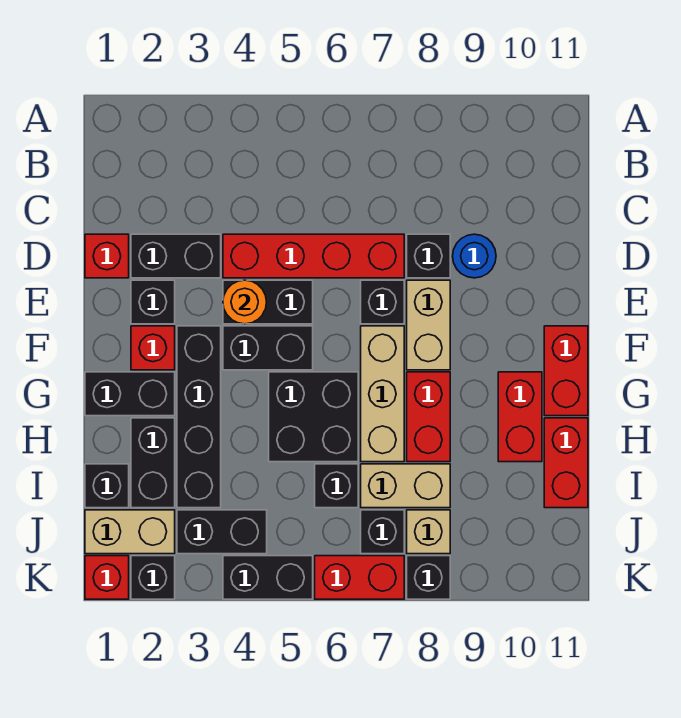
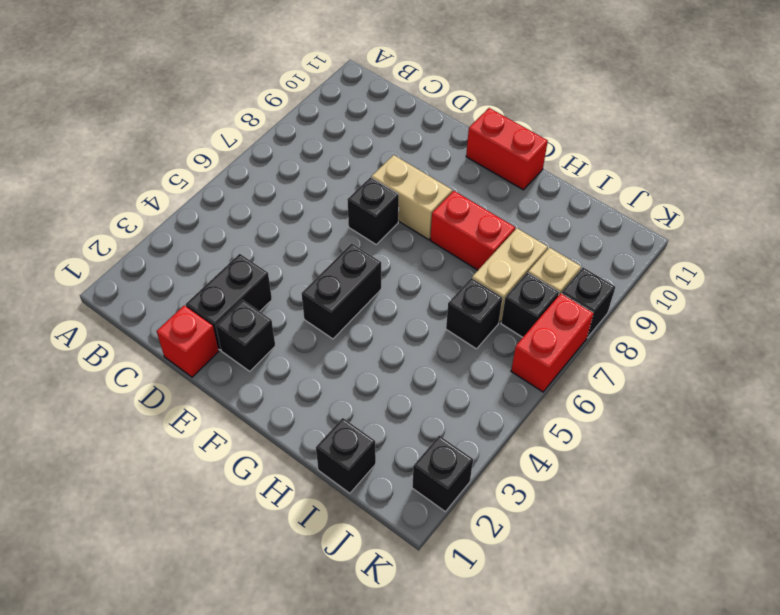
none -> red brick D4:D7 level 1
none -> black brick D8 level 1
none -> blue round brick D9 level 1
none -> black brick E4:E5 level 1

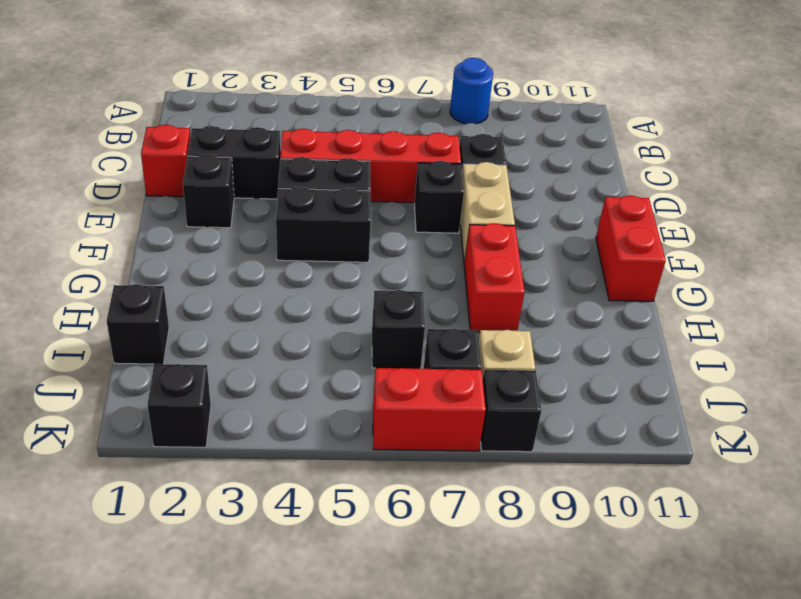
blue round brick A8 level 1 -> blue round brick D9 level 1
none -> red brick F2 level 1
none -> black brick F3:I3 level 1
none -> tan brick F7:H7 level 1
none -> black brick G1:G2 level 1

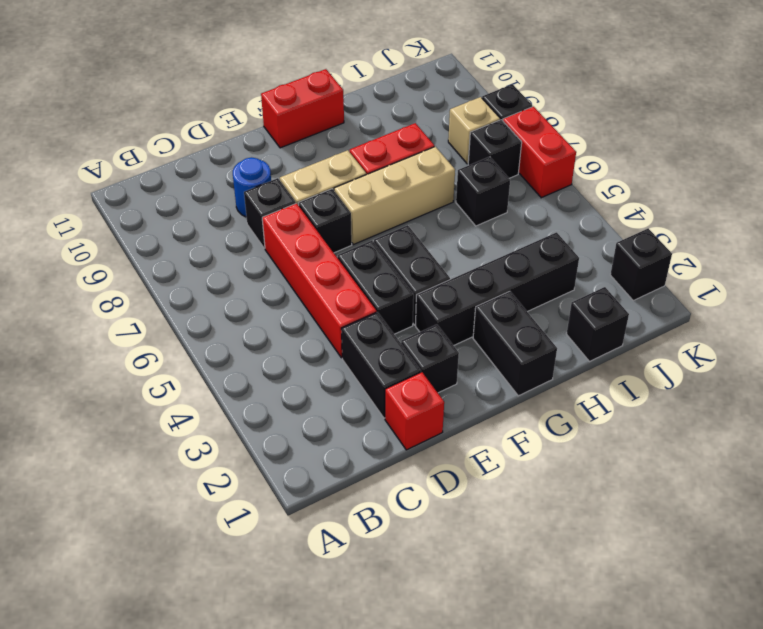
none -> red brick F2 level 1
none -> black brick G5:H6 level 1
none -> red brick G10:H10 level 1
none -> black brick H2:I2 level 1

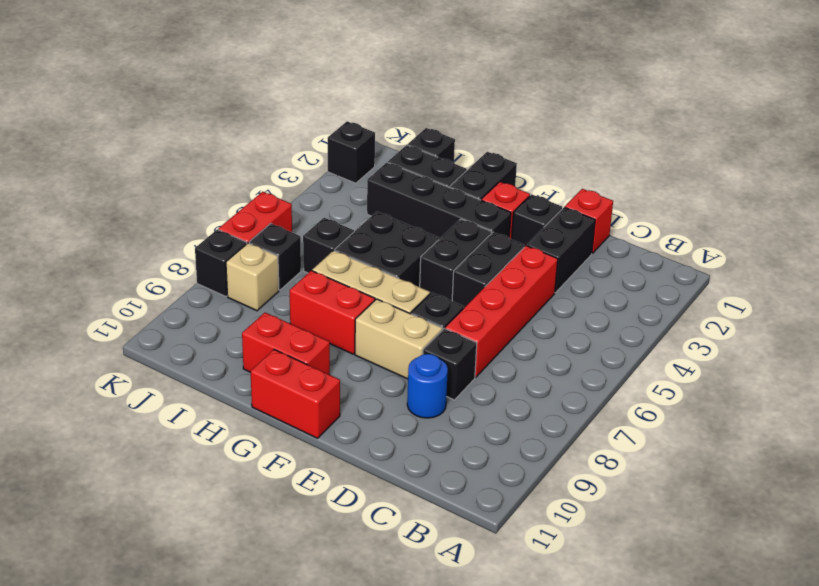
none -> red brick H11:I11 level 1
none -> tan brick I7:I8 level 1
none -> tan brick J1:J2 level 1
none -> black brick J3:J4 level 1

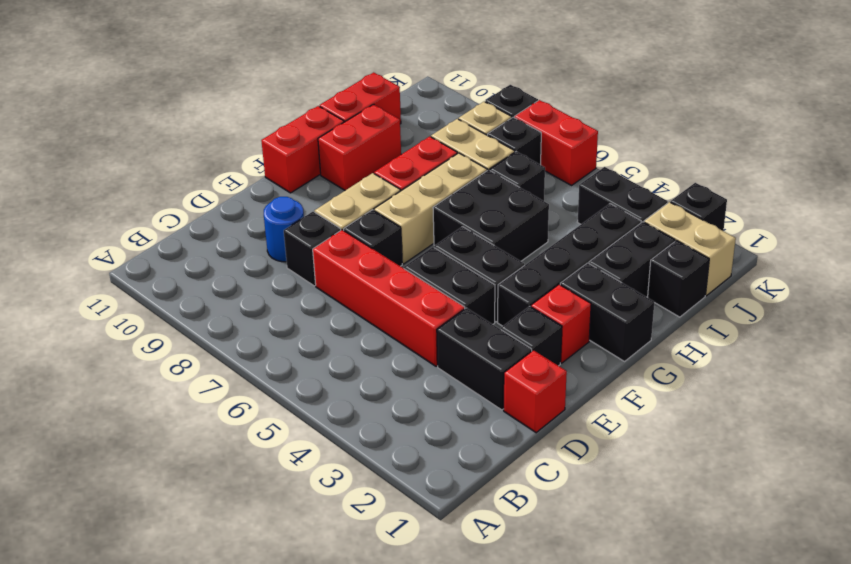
none -> red brick K1 level 1
none -> black brick K4:K5 level 1
none -> orange round brick E4 level 2

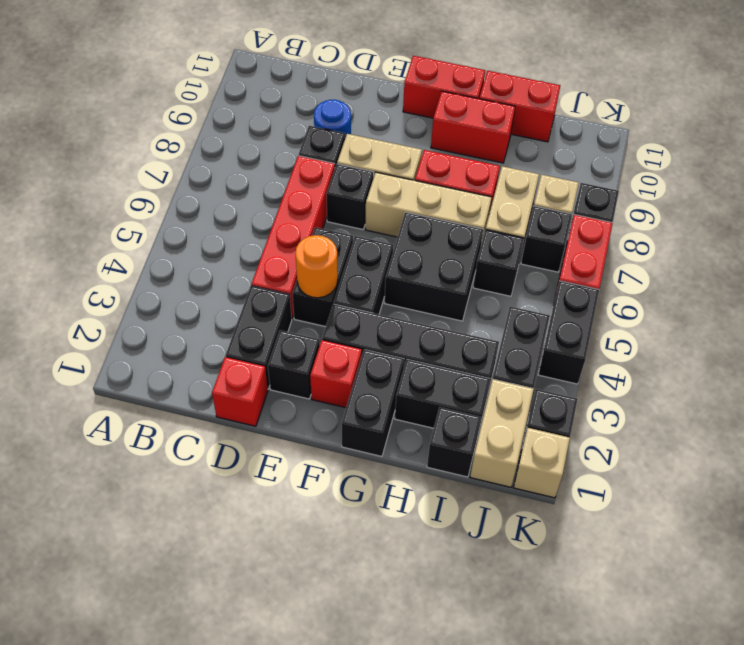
tan brick K1 level 1 -> red brick K1 level 1

